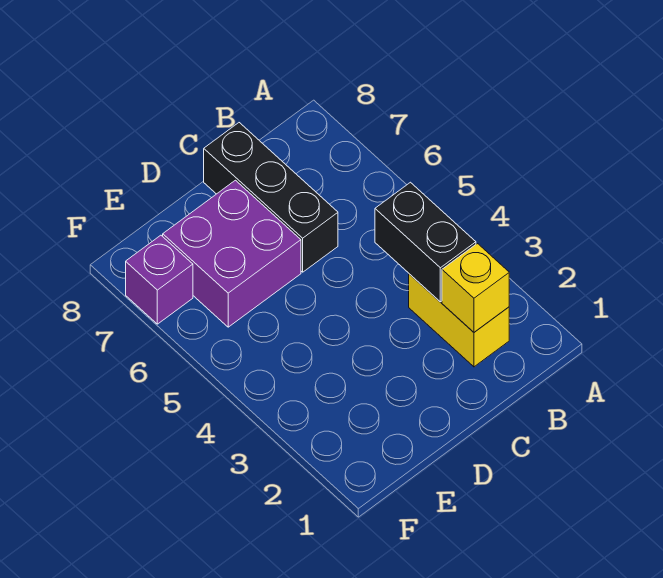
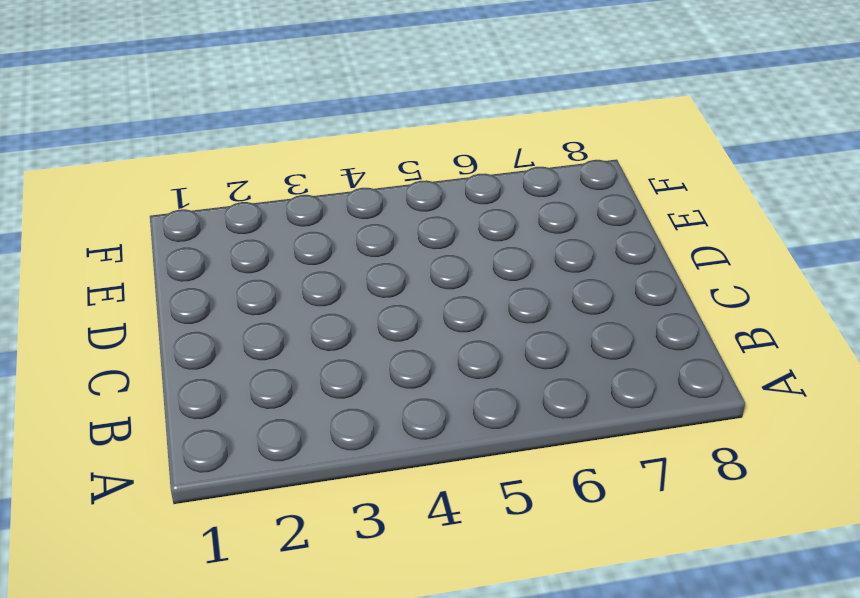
none -> yellow brick B2:B3 level 1
none -> black brick C6:C8 level 1

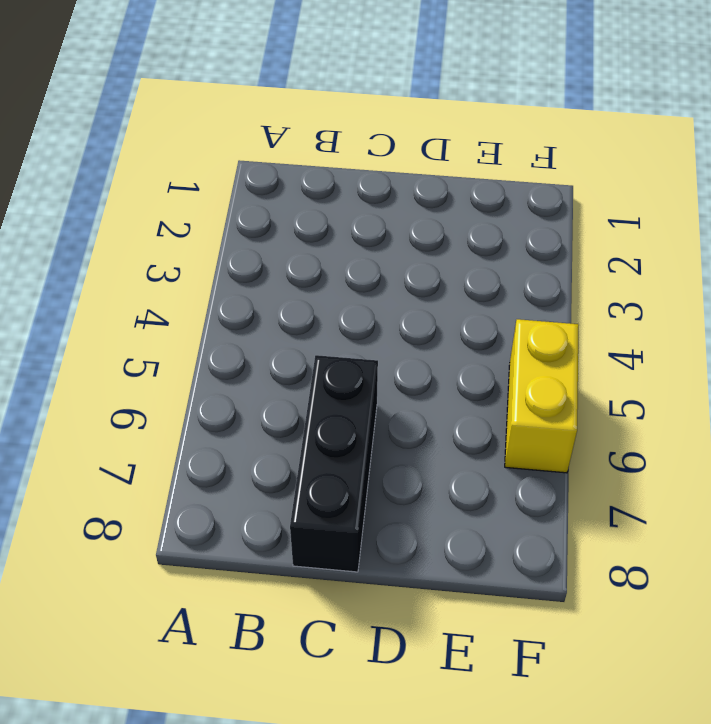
yellow brick F5:F6 level 1 -> yellow brick B2:B3 level 1
none -> purple brick D6:E7 level 1
none -> purple brick F7 level 1

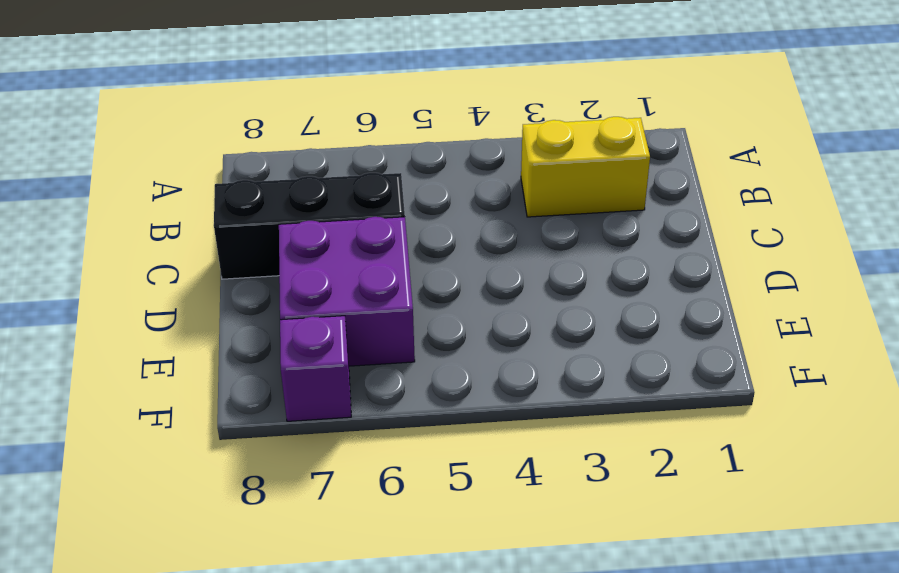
none -> yellow brick B2 level 2
none -> black brick B3:B4 level 2

